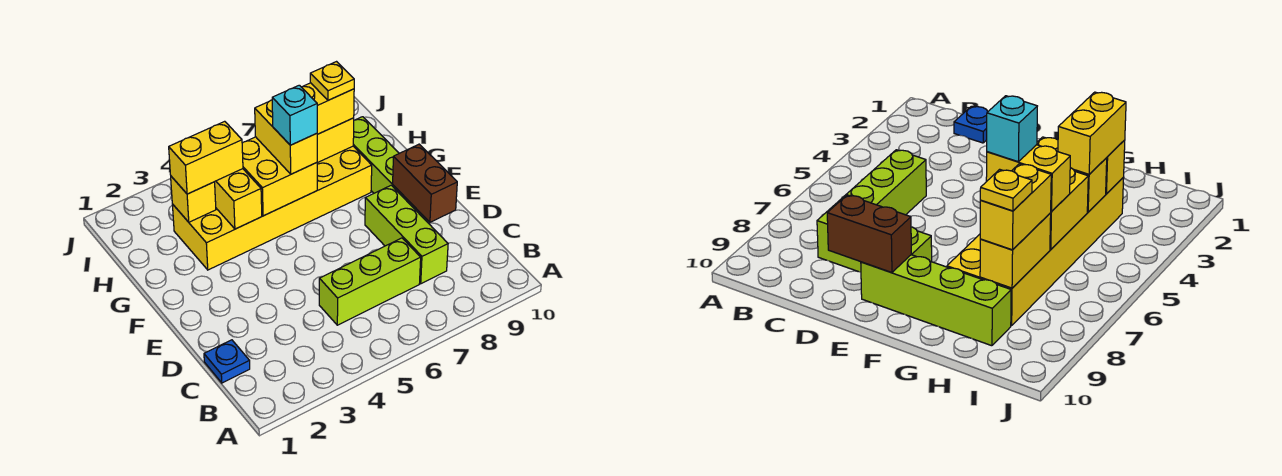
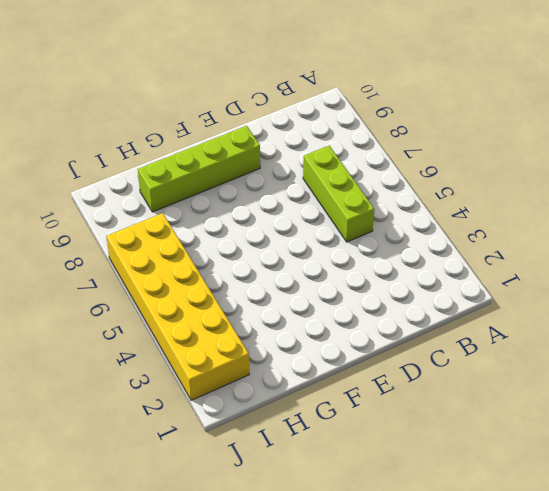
yellow brick I2:J7 level 1 -> yellow brick G3:H8 level 1
none -> blue plate C1 level 1
none -> lime brick C8:E8 level 1
none -> brown brick D9:E9 level 2

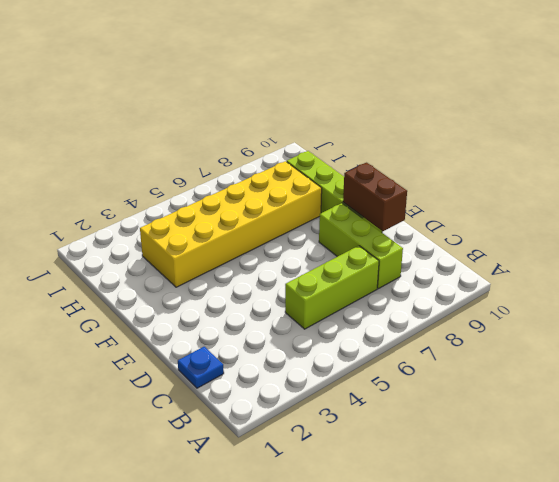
none -> yellow brick G4:H4 level 2
none -> yellow brick G5:H6 level 2
none -> yellow brick H3 level 2

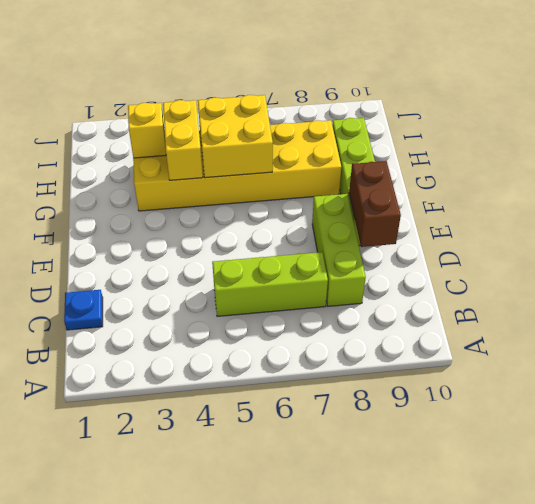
none -> yellow brick H7:H8 level 2
none -> yellow brick G6:H6 level 3
none -> yellow brick H3:H4 level 3

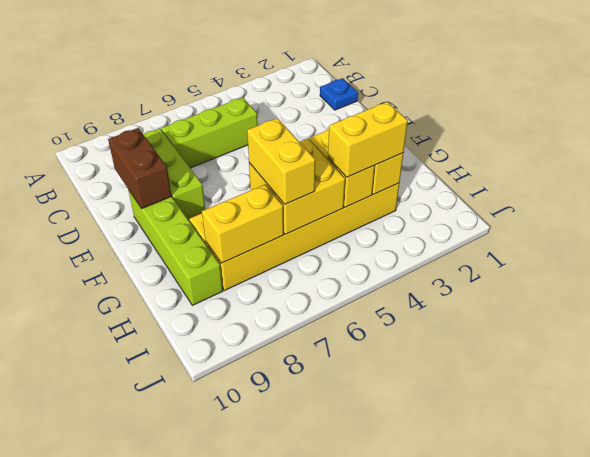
none -> yellow brick H7:H8 level 3
none -> cyan brick G6 level 4
none -> yellow plate H8 level 4

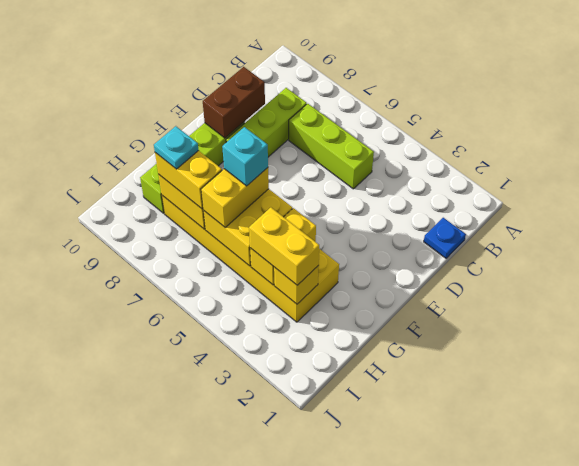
cyan plate H8 level 4 -> yellow plate H8 level 4

